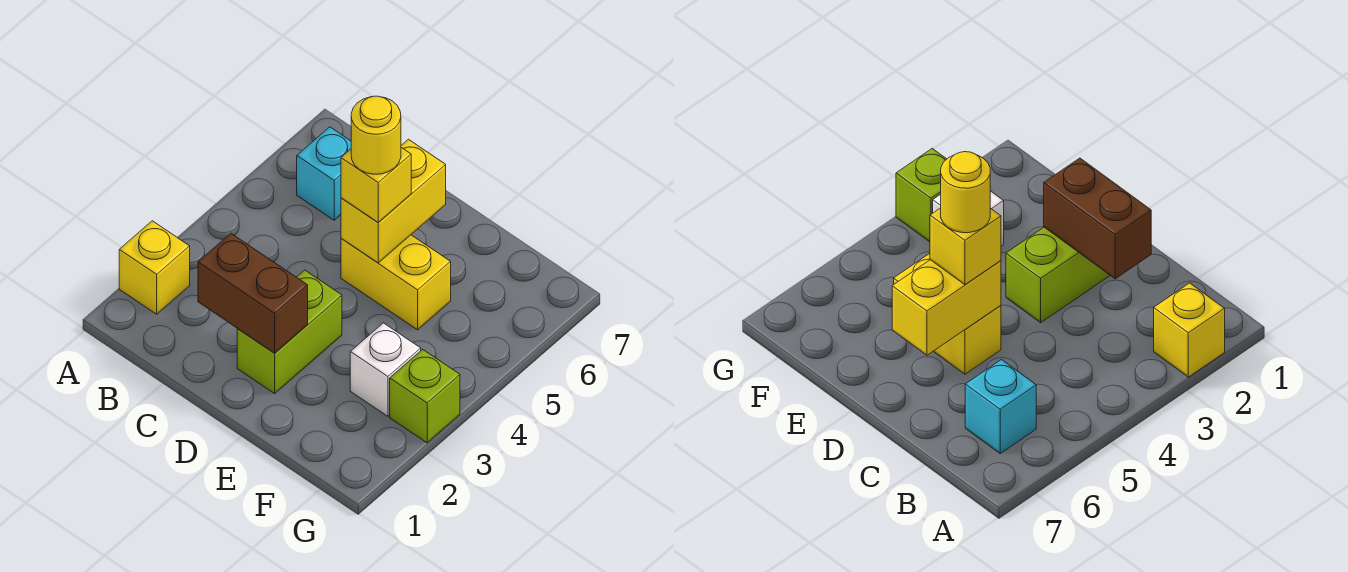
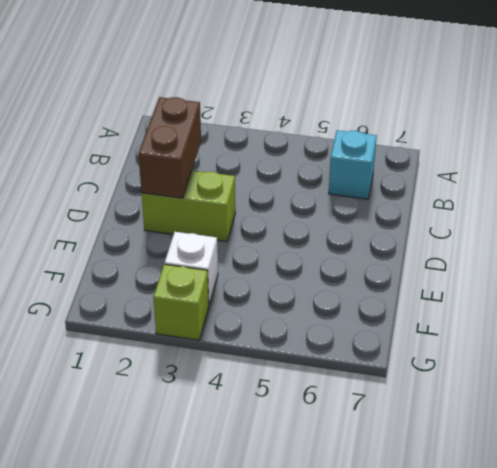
none -> yellow brick A2 level 1
none -> yellow brick D5:E5 level 1

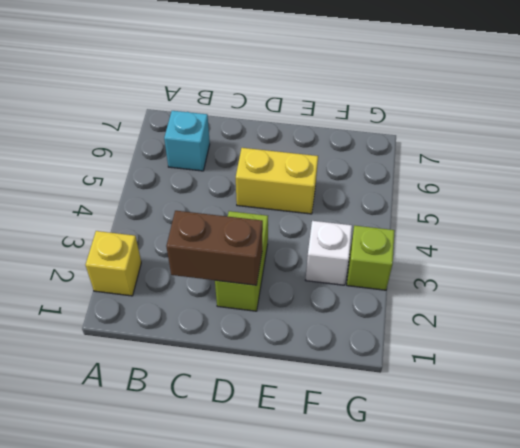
none -> yellow brick D5:D6 level 2
none -> yellow brick D5 level 3

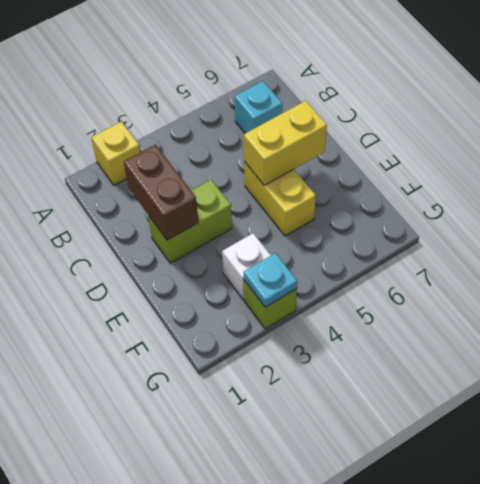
cyan plate G3 level 2 -> none
none -> yellow brick D5 level 3
none -> yellow round brick D5 level 4

